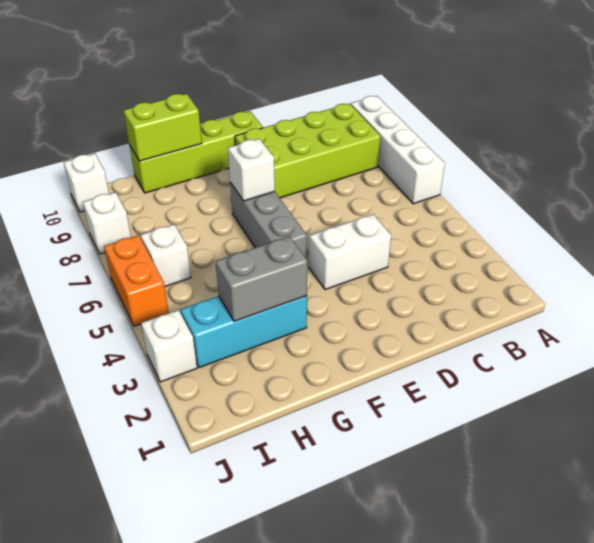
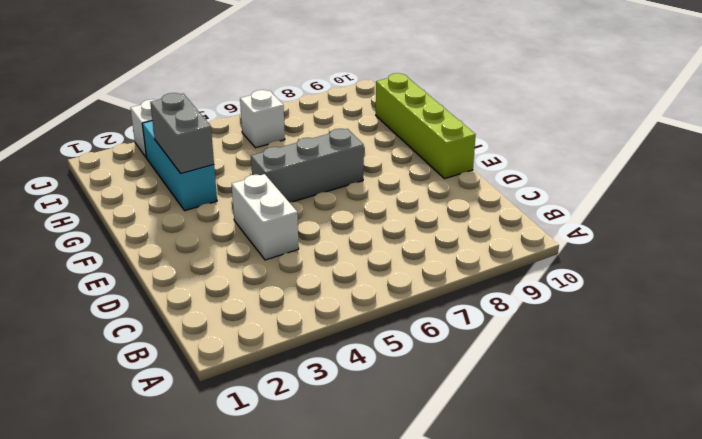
none -> white brick A6:A9 level 1
none -> lime brick B8:E9 level 1
none -> orange brick J5:J6 level 1

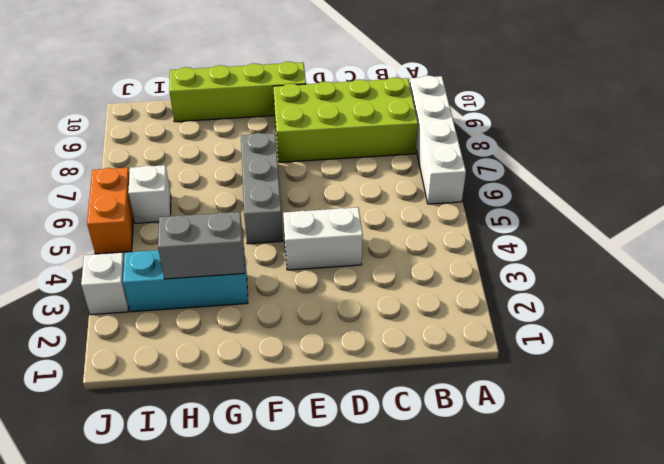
none -> white brick J8 level 1
none -> white brick J10 level 1
none -> white brick F7 level 2

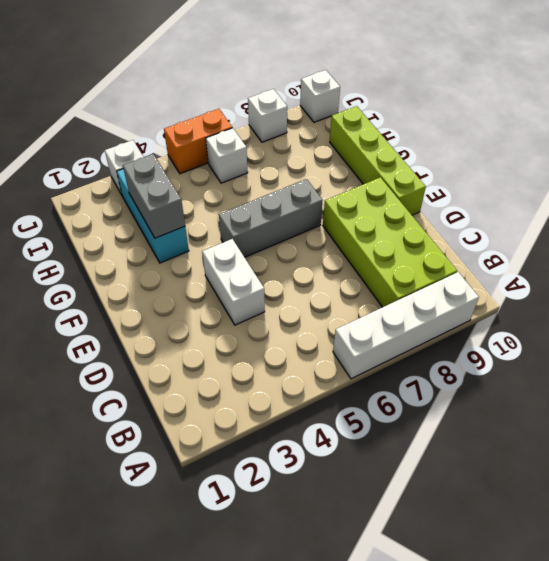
none -> white brick F7 level 2
none -> lime brick G10:H10 level 2

